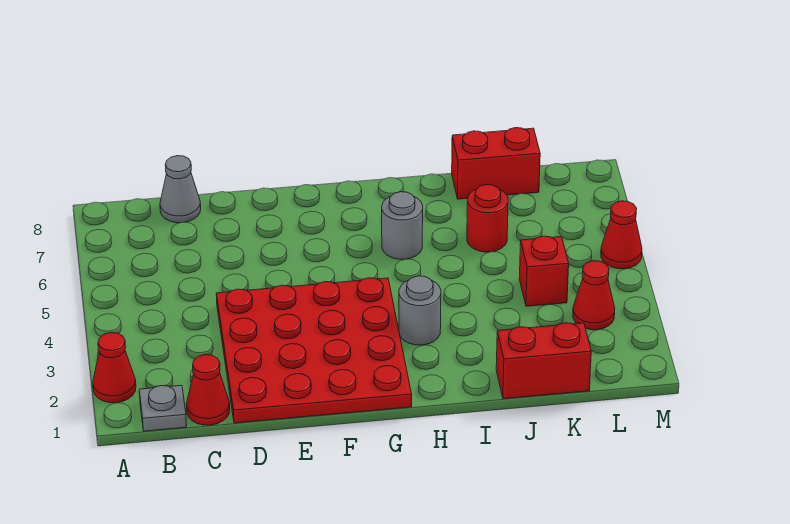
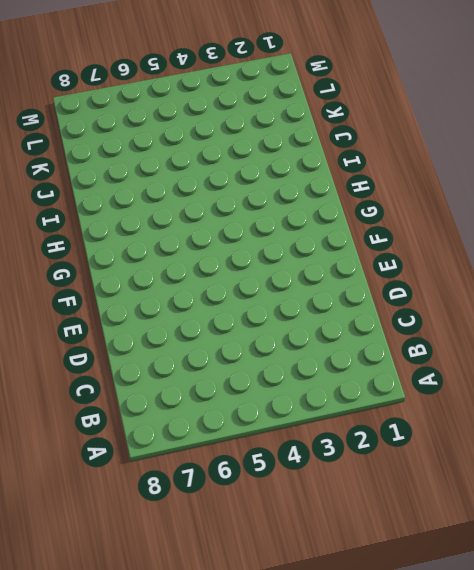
none -> red cone A2 level 1
none -> grey plate B1 level 1
none -> red cone C1 level 1

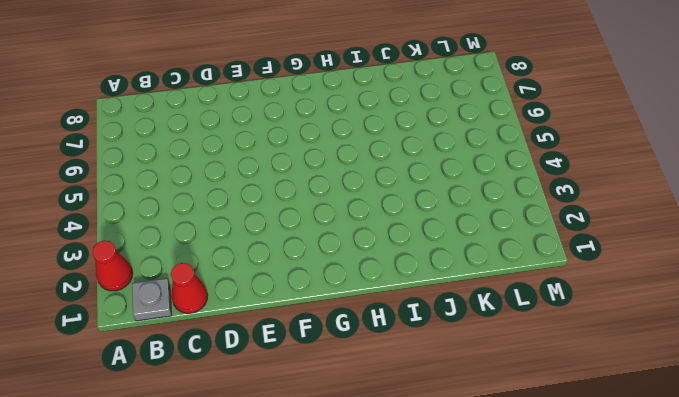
none -> grey cone C8 level 1
none -> red plate D1:G4 level 1
none -> grey round brick H3 level 1

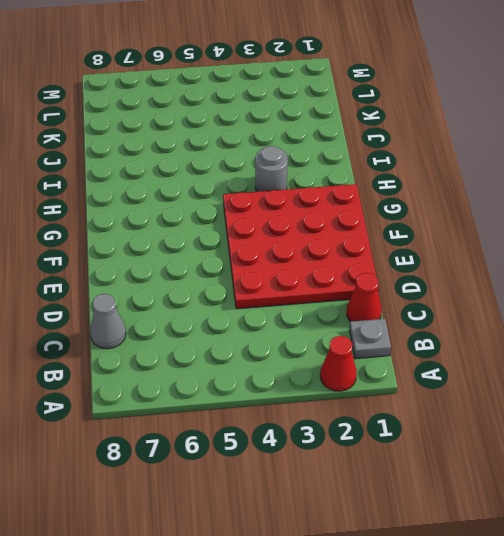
none -> grey round brick H6 level 1
none -> red brick J1:K1 level 1
none -> red round brick J6 level 1

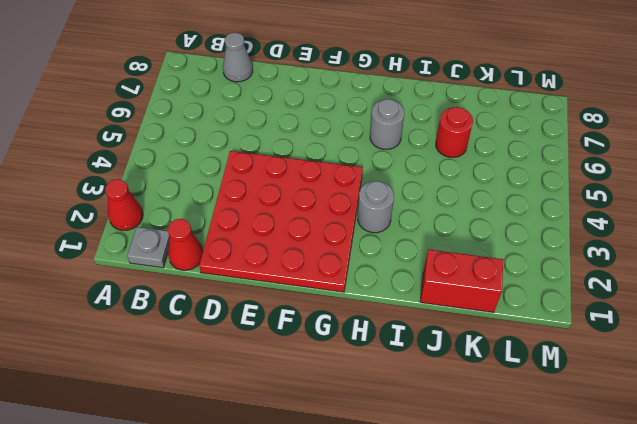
none -> red brick J8:K8 level 1
none -> red brick K4 level 1
none -> red cone L3 level 1

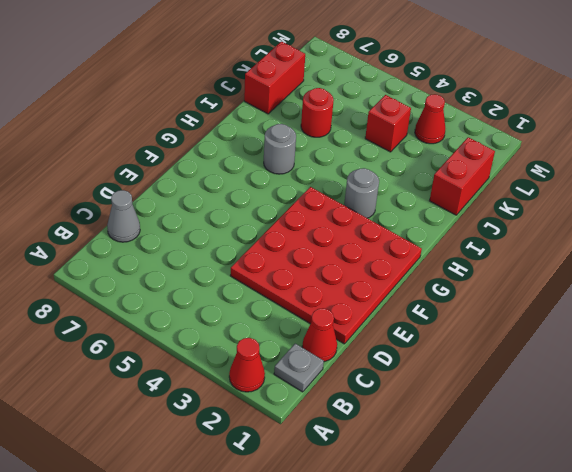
none -> red cone M5 level 1

